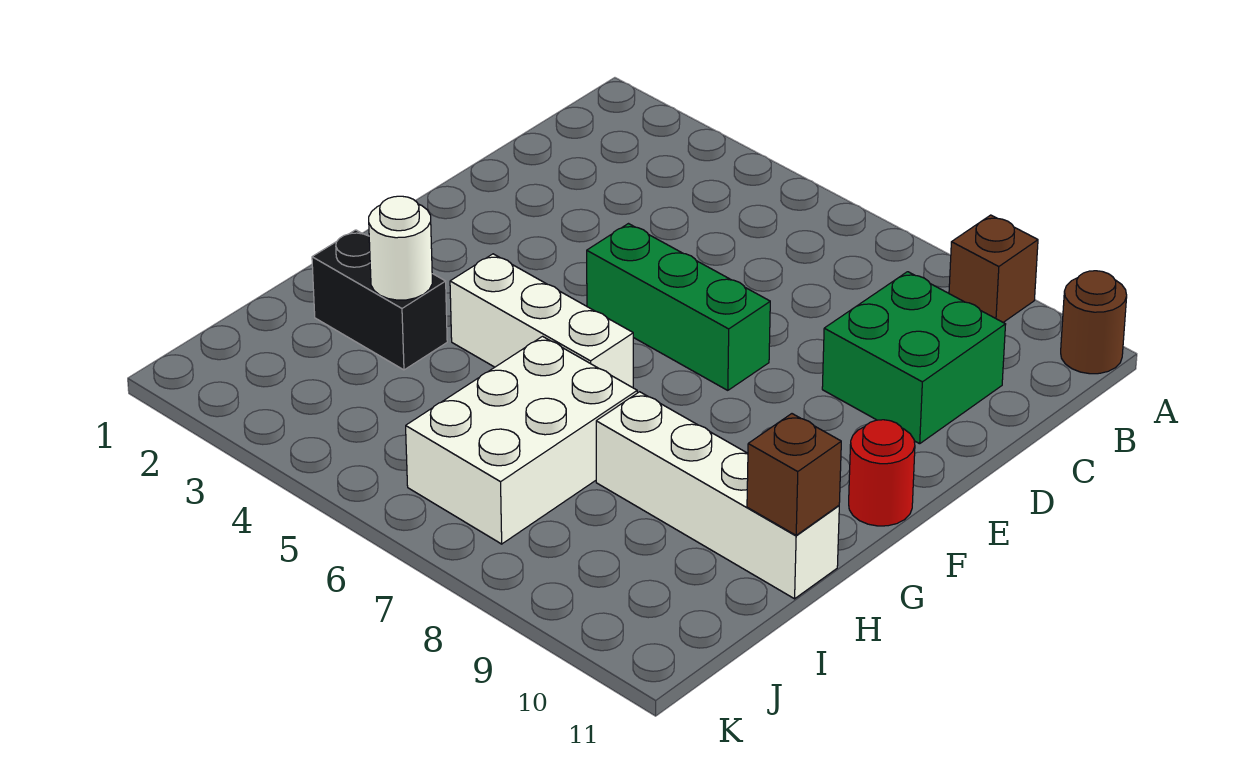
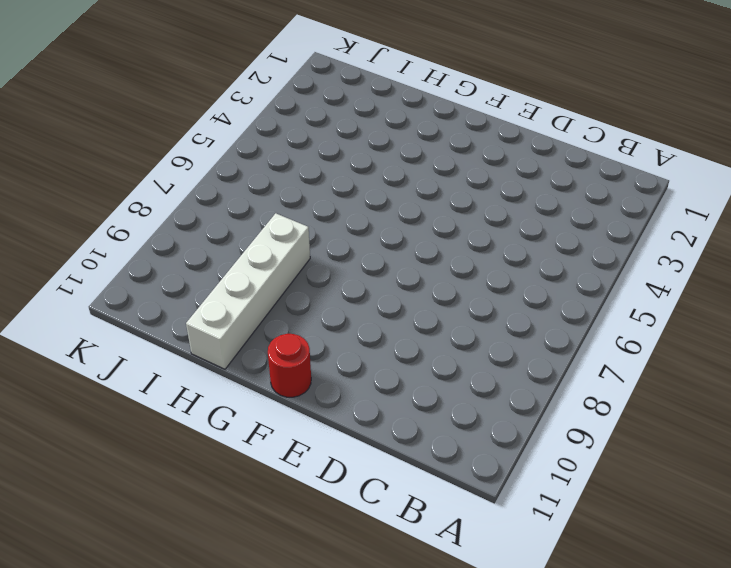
none -> brown brick A9 level 1
none -> brown round brick A11 level 1

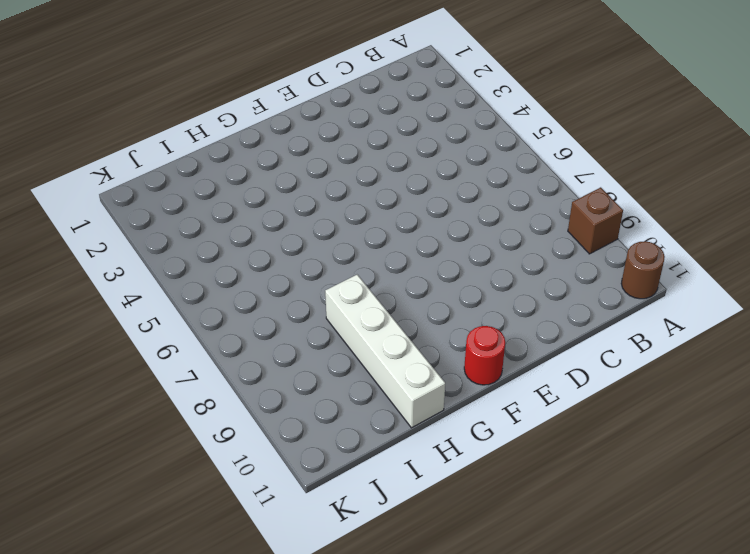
none -> green brick C9:D10 level 1
none -> green brick E5:E7 level 1

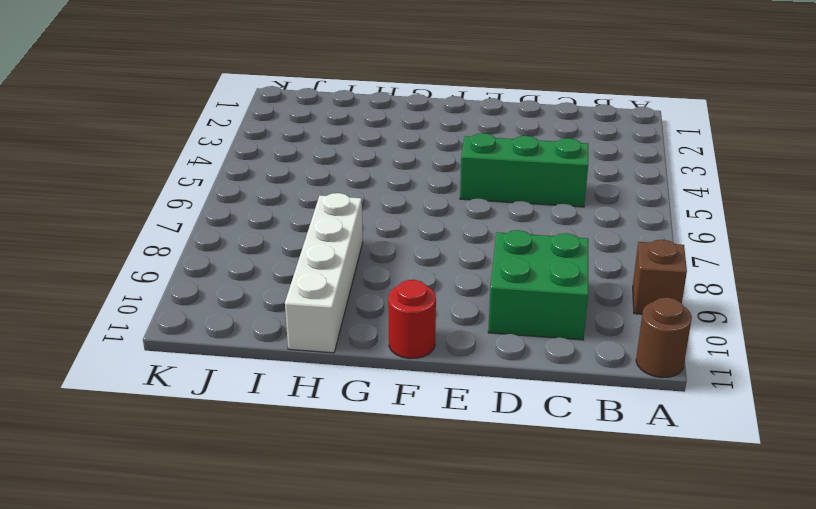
green brick C5:E5 level 1 -> green brick E5:E7 level 1
none -> white brick G4:G6 level 1
none -> black brick H2:H3 level 1

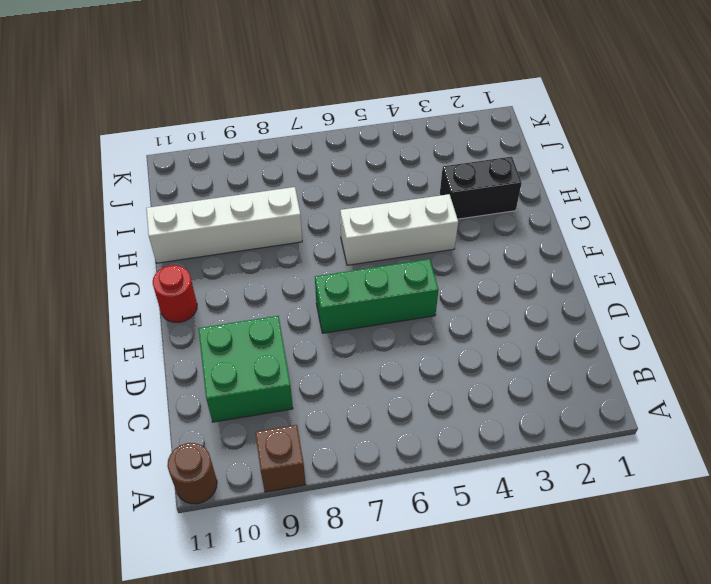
none -> white brick H6:J7 level 1
none -> white round brick H3 level 2

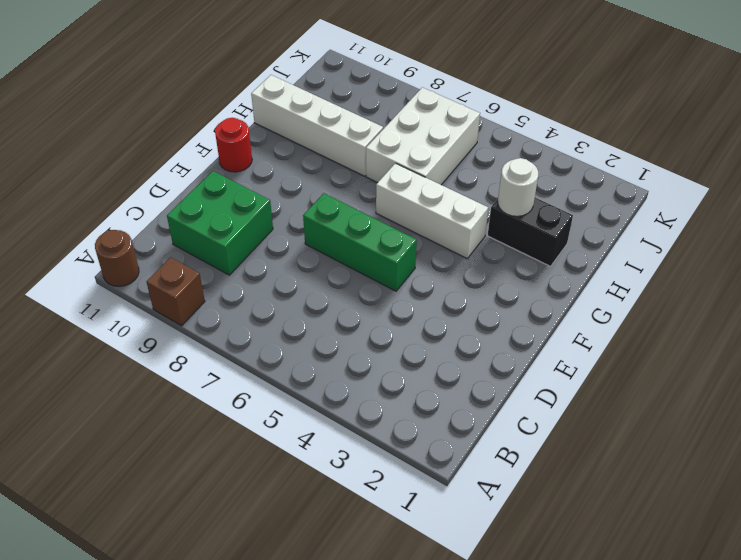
none -> brown brick H11 level 2

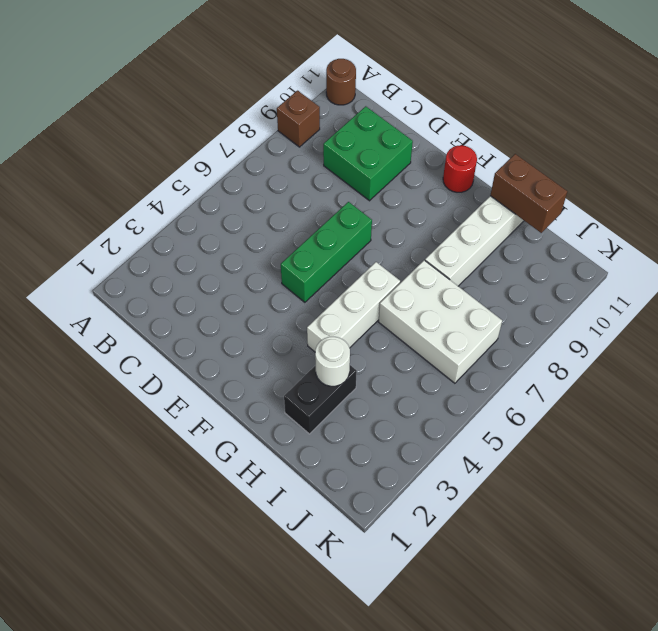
brown brick H11:I11 level 2 -> brown brick H11 level 2

